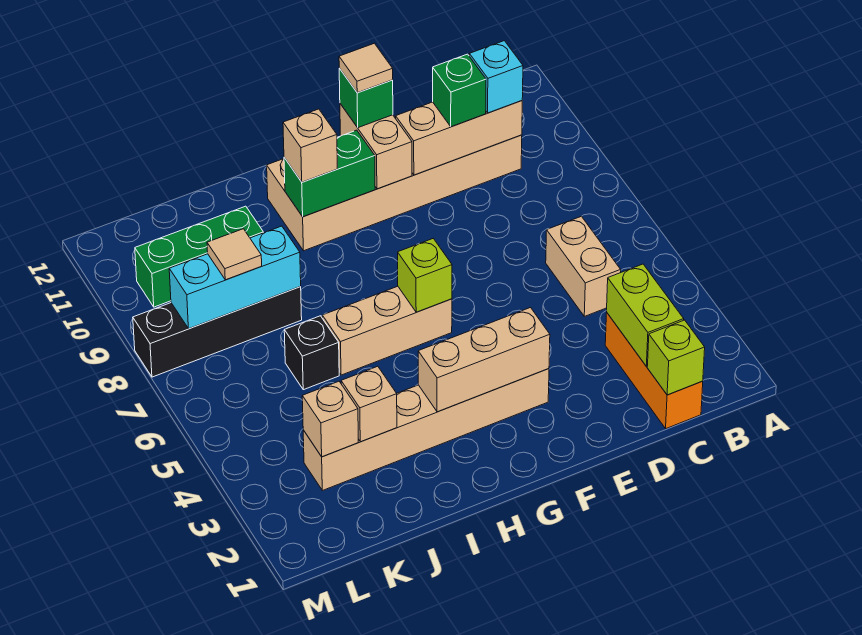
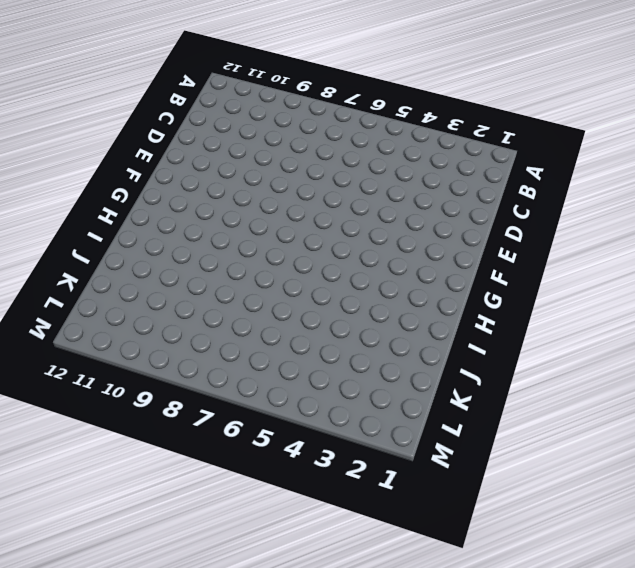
none -> orange brick C1:C3 level 1
none -> tan brick C5:C6 level 1
none -> tan brick C10:H11 level 1

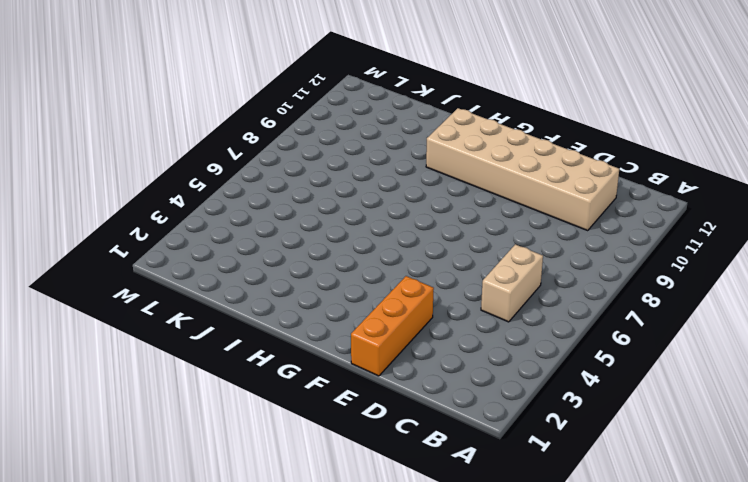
orange brick E1:E3 level 1 -> orange brick C1:C3 level 1
none -> tan brick F3:K3 level 1
none -> tan brick G6:I6 level 1
none -> black brick J6 level 1

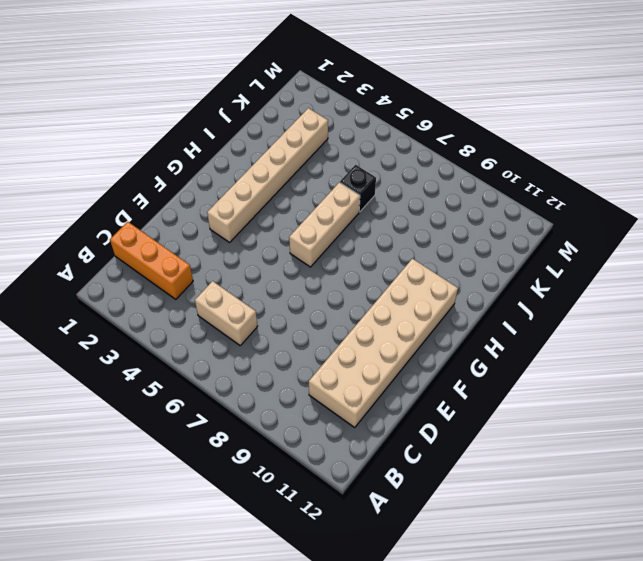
none -> black brick J8:M8 level 1
none -> green brick J10:L10 level 1
none -> lime brick C1 level 2

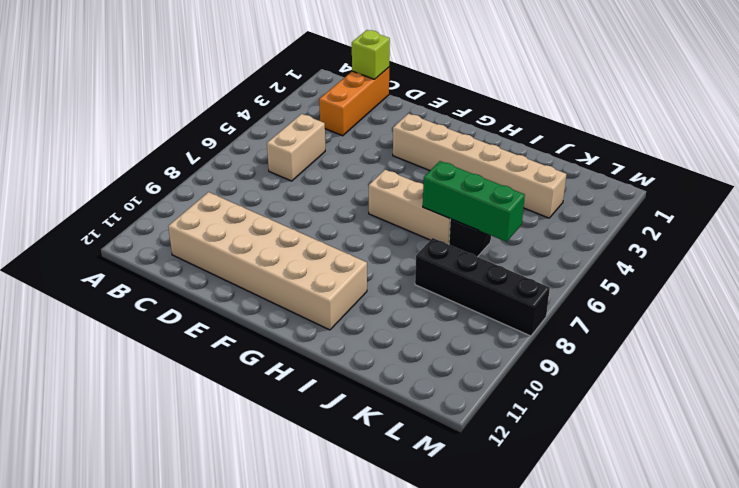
green brick I6:K6 level 2 -> green brick J10:L10 level 1
none -> lime brick C2:C3 level 2
none -> tan brick C10:E10 level 2
none -> tan brick F3:H3 level 2

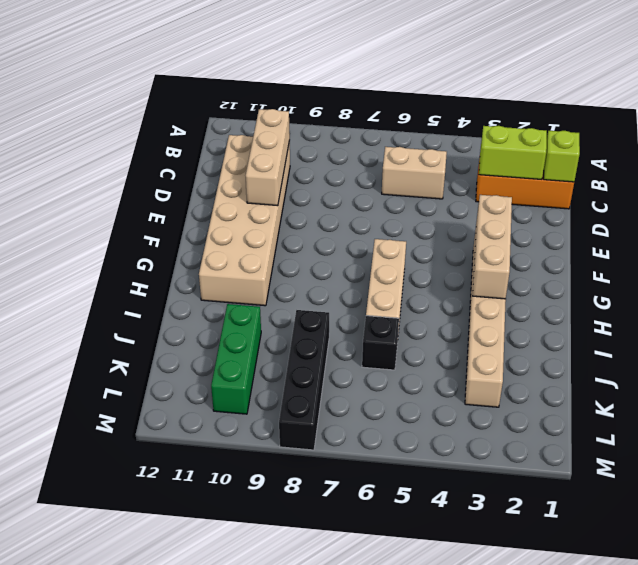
none -> tan brick F10:F11 level 2
none -> lime brick G6 level 2
none -> green brick G10:H10 level 2

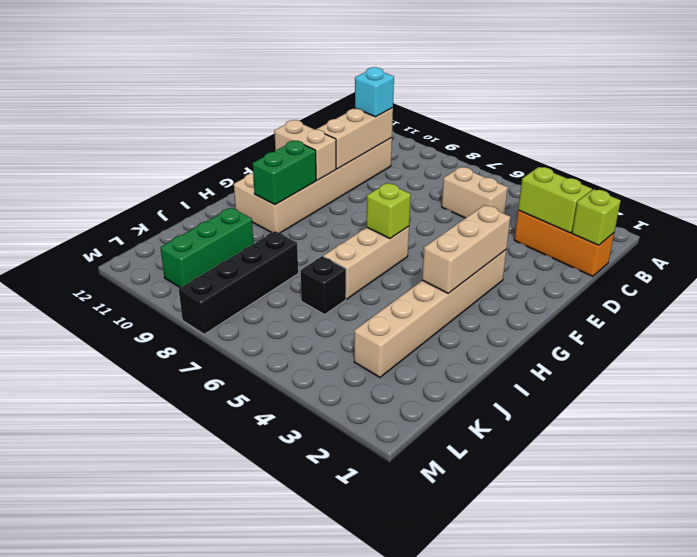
none -> tan brick J3 level 2
none -> cyan brick J8:L8 level 2
none -> tan brick K3 level 2

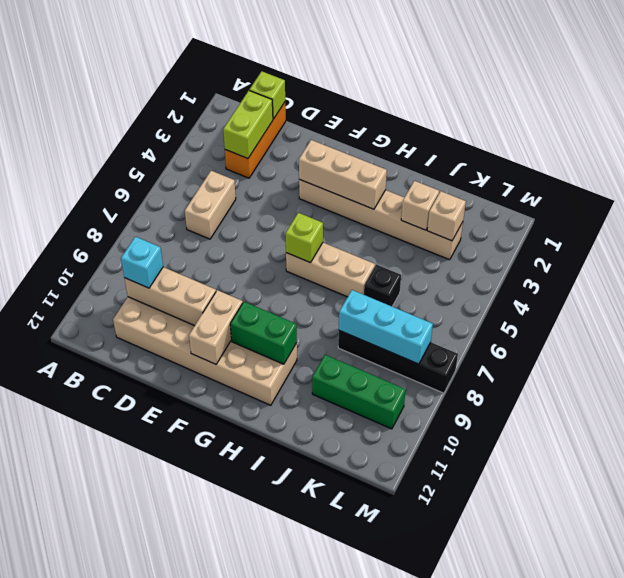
none -> green brick D10 level 3
none -> green brick F11 level 3
none -> tan brick H10 level 3

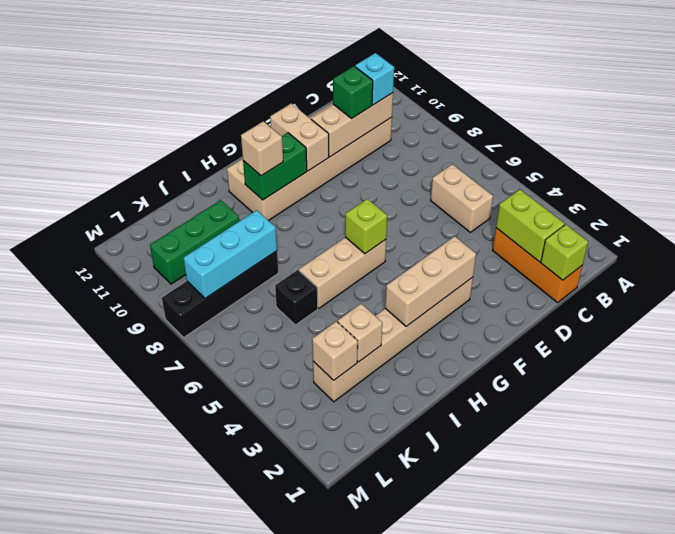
none -> green brick F11 level 3
none -> tan tile K8 level 3
none -> tan tile F11 level 4

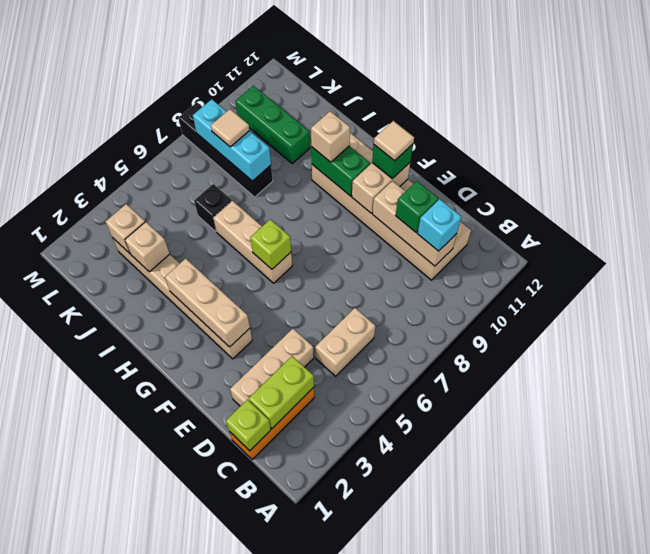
tan brick D2:D4 level 1 -> none

